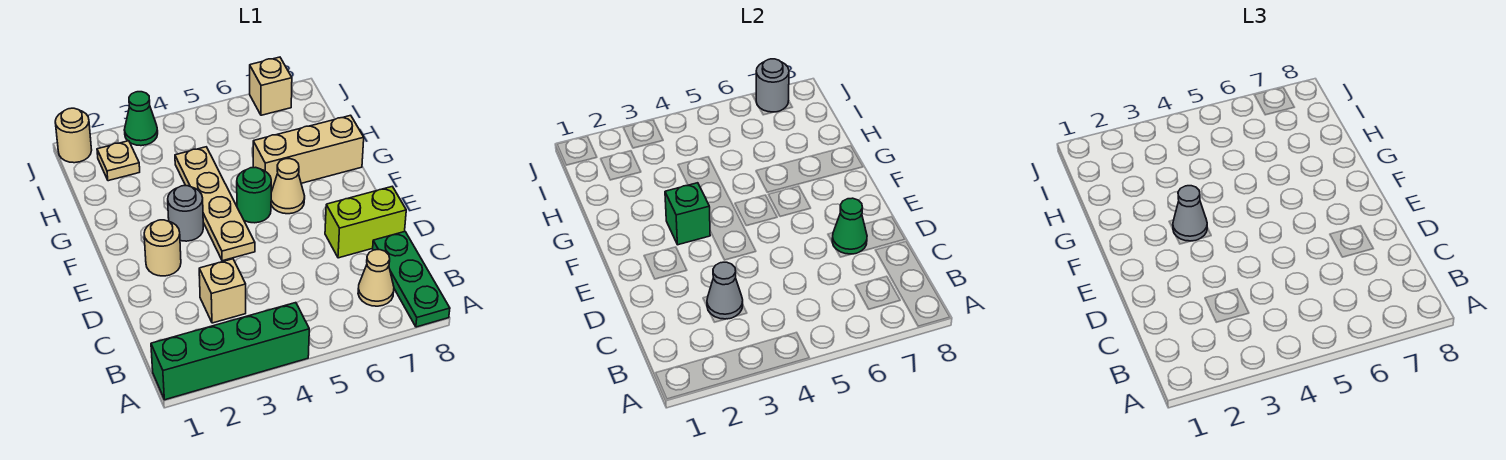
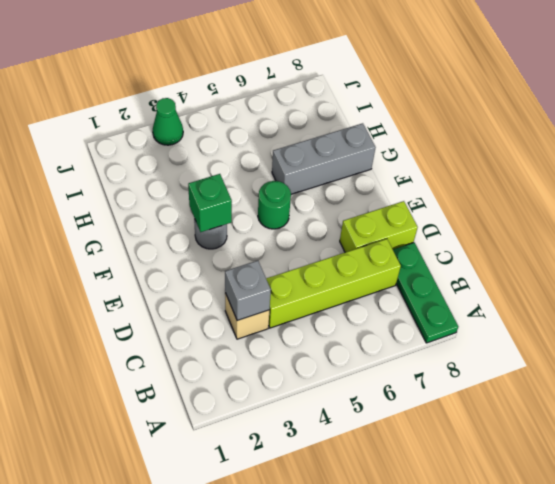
grey brick C3 level 2 -> grey cone C3 level 2
lime brick C4:C7 level 1 -> none
grey brick G6:G8 level 1 -> tan brick G6:G8 level 1
none -> green brick A1:A4 level 1
none -> tan cone B7 level 1
none -> tan round brick E2 level 1

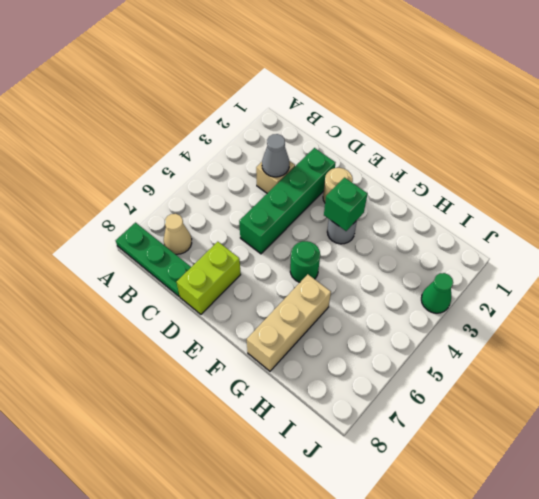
green brick D2:D5 level 1 -> green brick A1:A4 level 1
none -> tan plate E4:H4 level 1
none -> tan cone F6 level 1
none -> tan plate I2 level 1

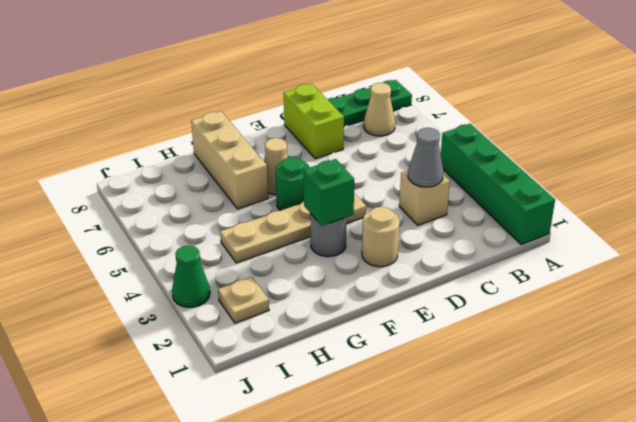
none -> tan round brick J1 level 1
none -> tan brick J7 level 1
none -> green cone D7 level 2

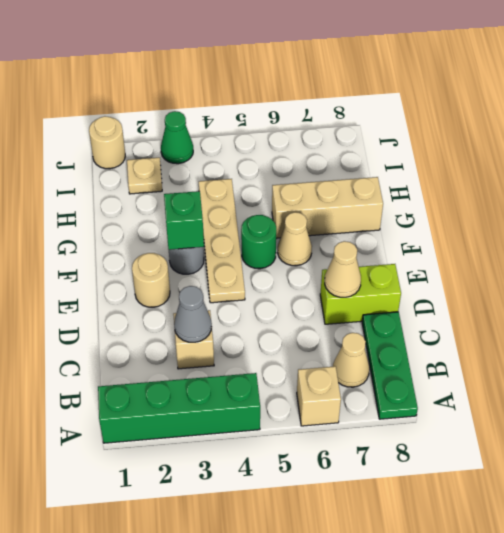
tan brick A6 level 1 -> tan brick J7 level 1
tan cone D7 level 2 -> green cone D7 level 2
none -> grey round brick J7 level 2
none -> grey cone F3 level 3

